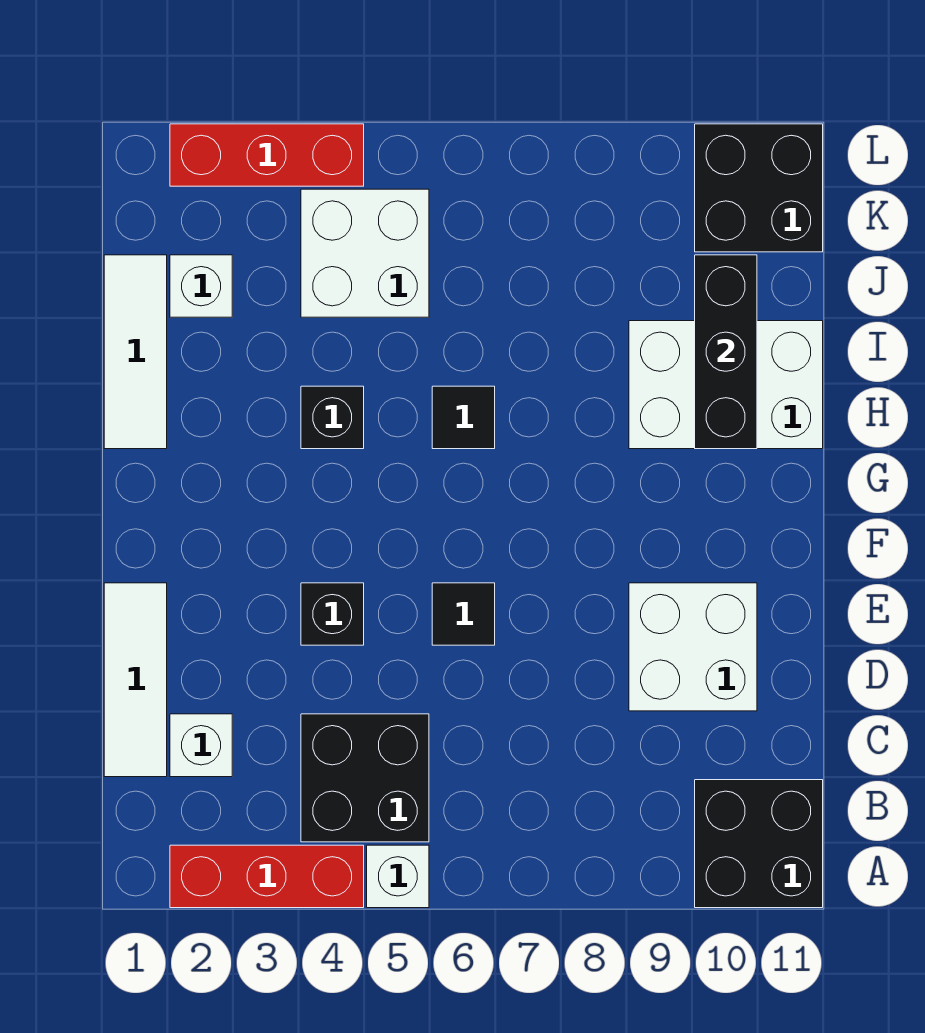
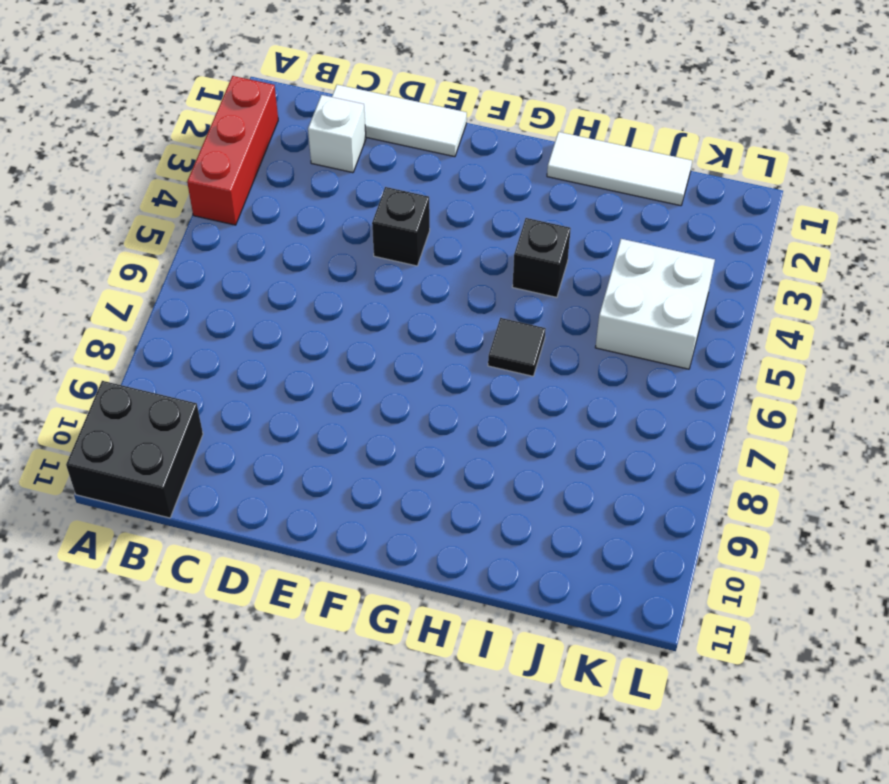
none -> white brick A5 level 1
none -> black brick B4:C5 level 1
none -> white brick D9:E10 level 1

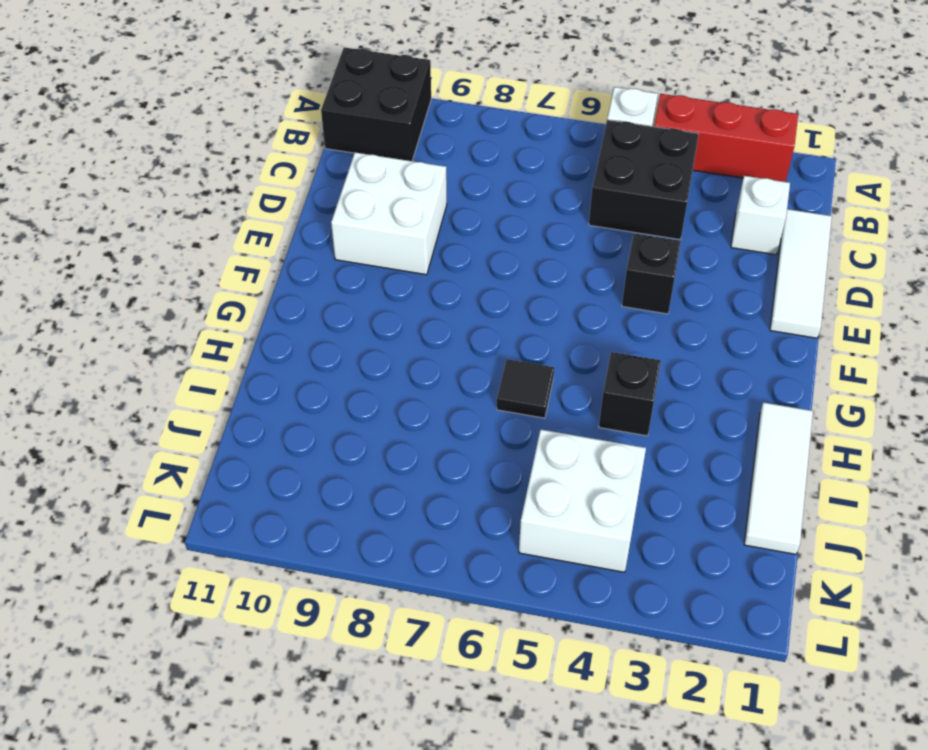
none -> black tile E6 level 1
none -> white brick H9:I11 level 1
none -> white brick J2 level 1

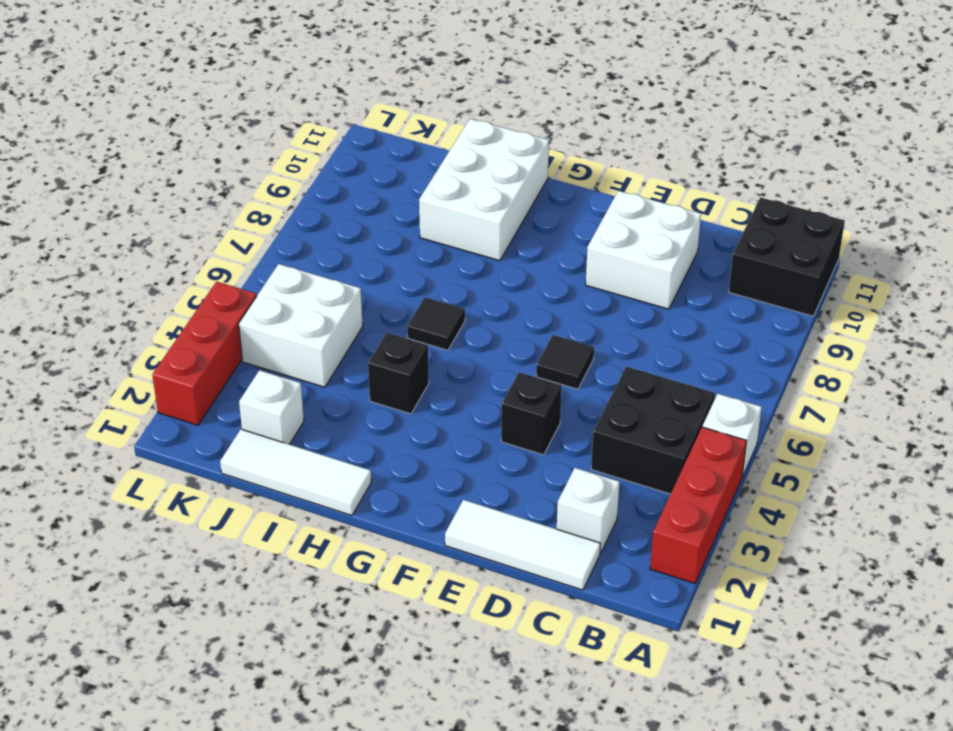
none -> black brick K10:L11 level 1
none -> black brick H10:J10 level 2

